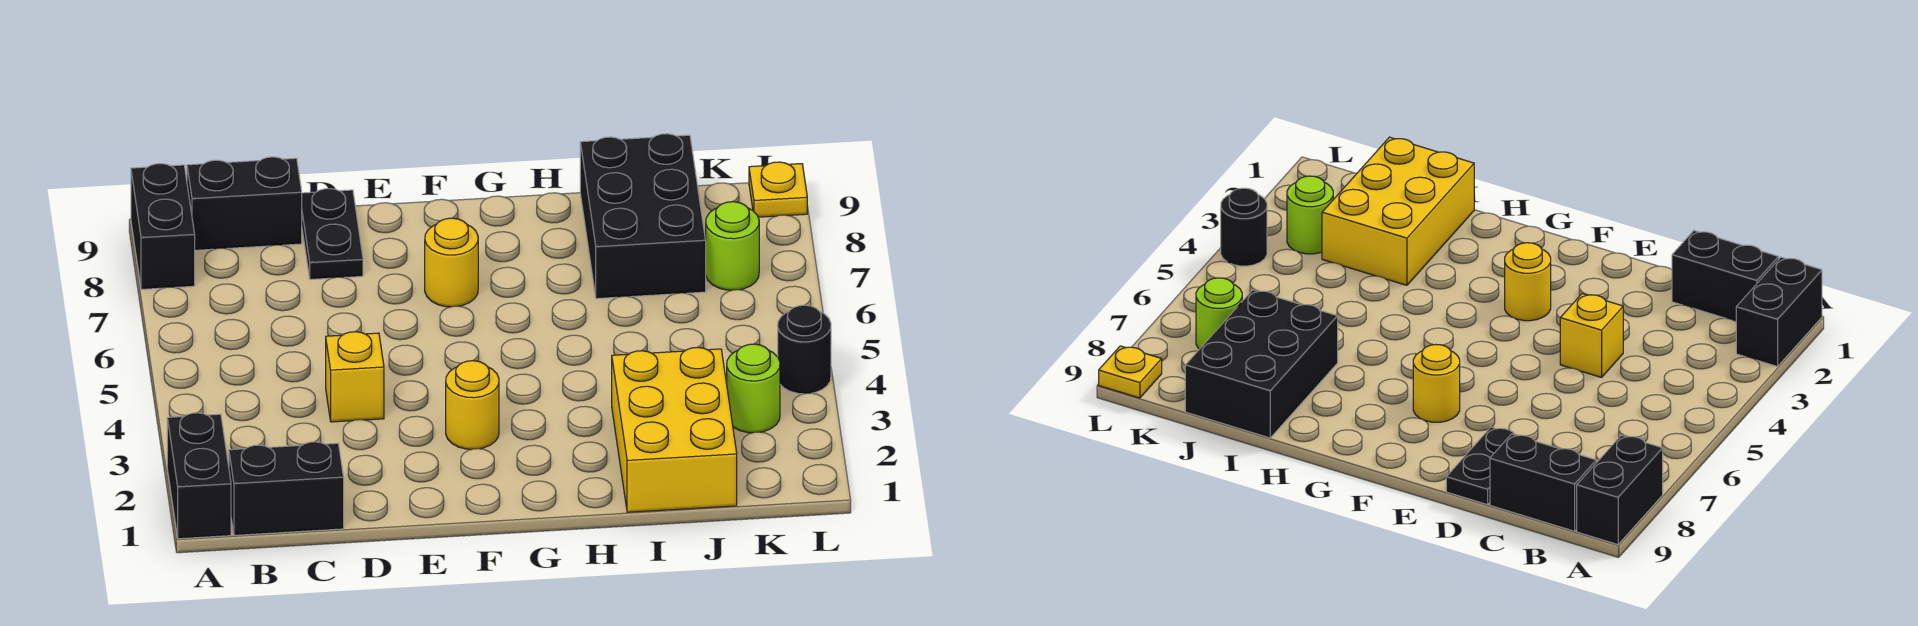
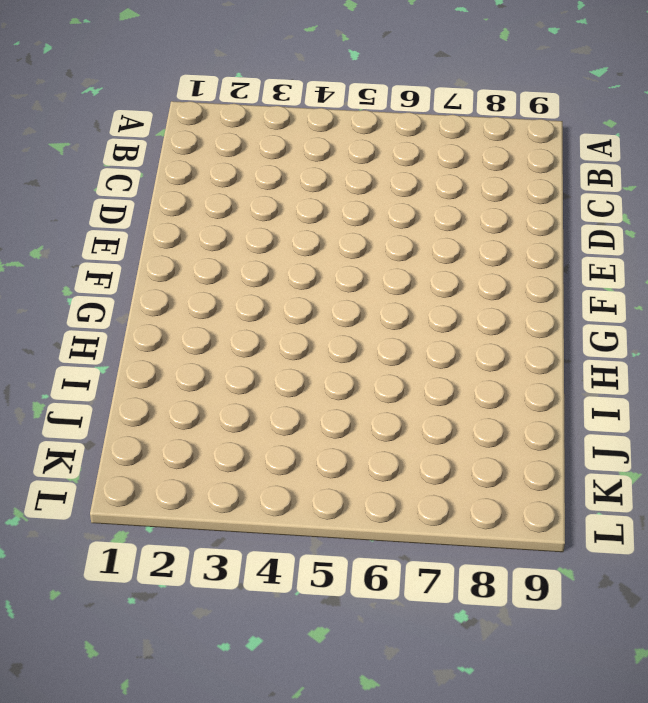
none -> black brick A1:A2 level 1
none -> black brick A8:A9 level 1
none -> black brick B1:C1 level 1

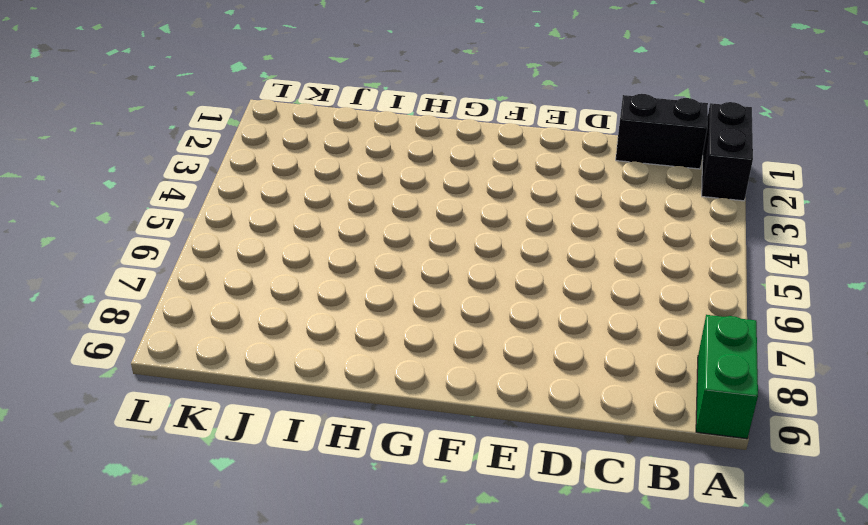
green brick A8:A9 level 1 -> black brick A8:A9 level 1
none -> black brick B9:C9 level 1
none -> yellow brick D4 level 1
none -> black plate D8:D9 level 1

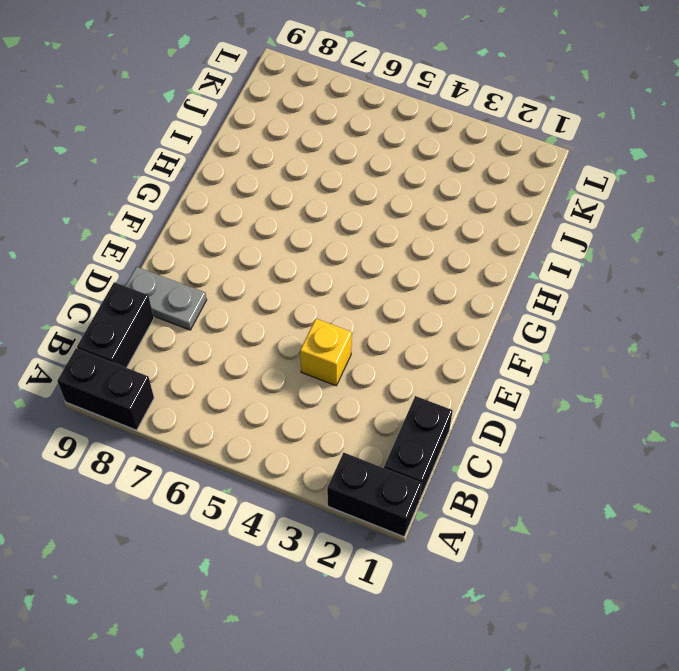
grey plate D8:D9 level 1 -> black plate D8:D9 level 1
none -> yellow round brick F3 level 1
none -> yellow round brick F7 level 1
none -> yellow brick I1:J3 level 1

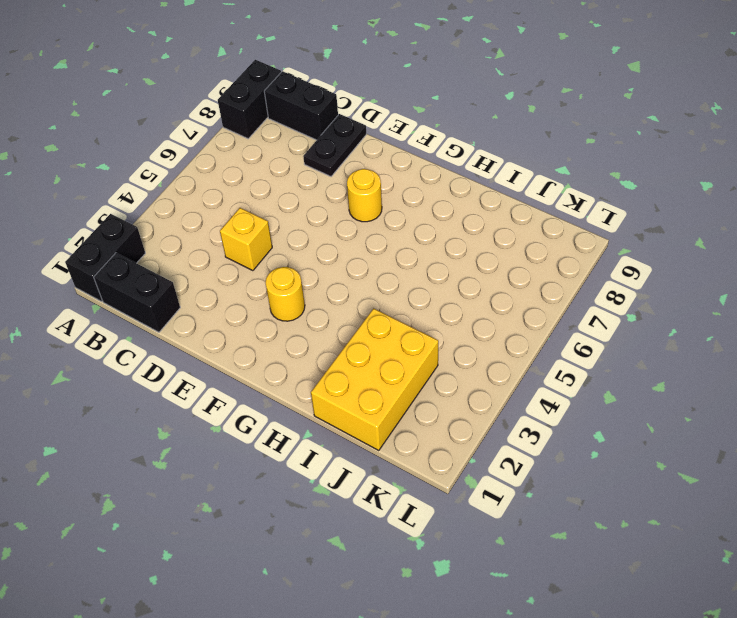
none -> black brick I7:J9 level 1
none -> lime round brick K3 level 1
none -> lime round brick K7 level 1

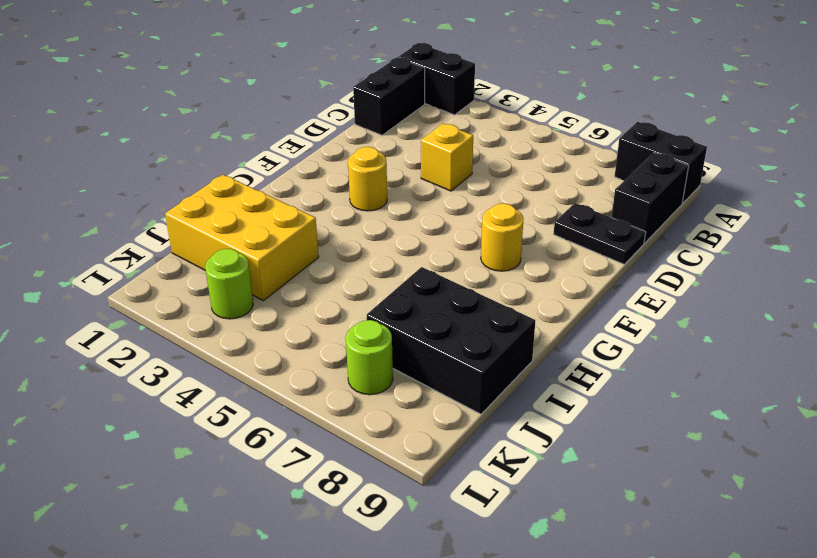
none -> black round brick L4 level 1
none -> yellow plate L9 level 1

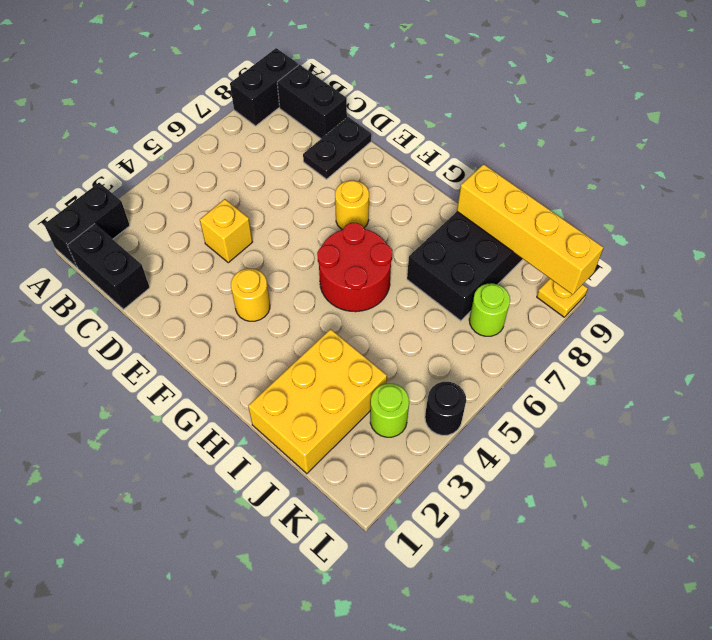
red round brick G5:H6 level 1 -> none
yellow brick I9:L9 level 2 -> none

